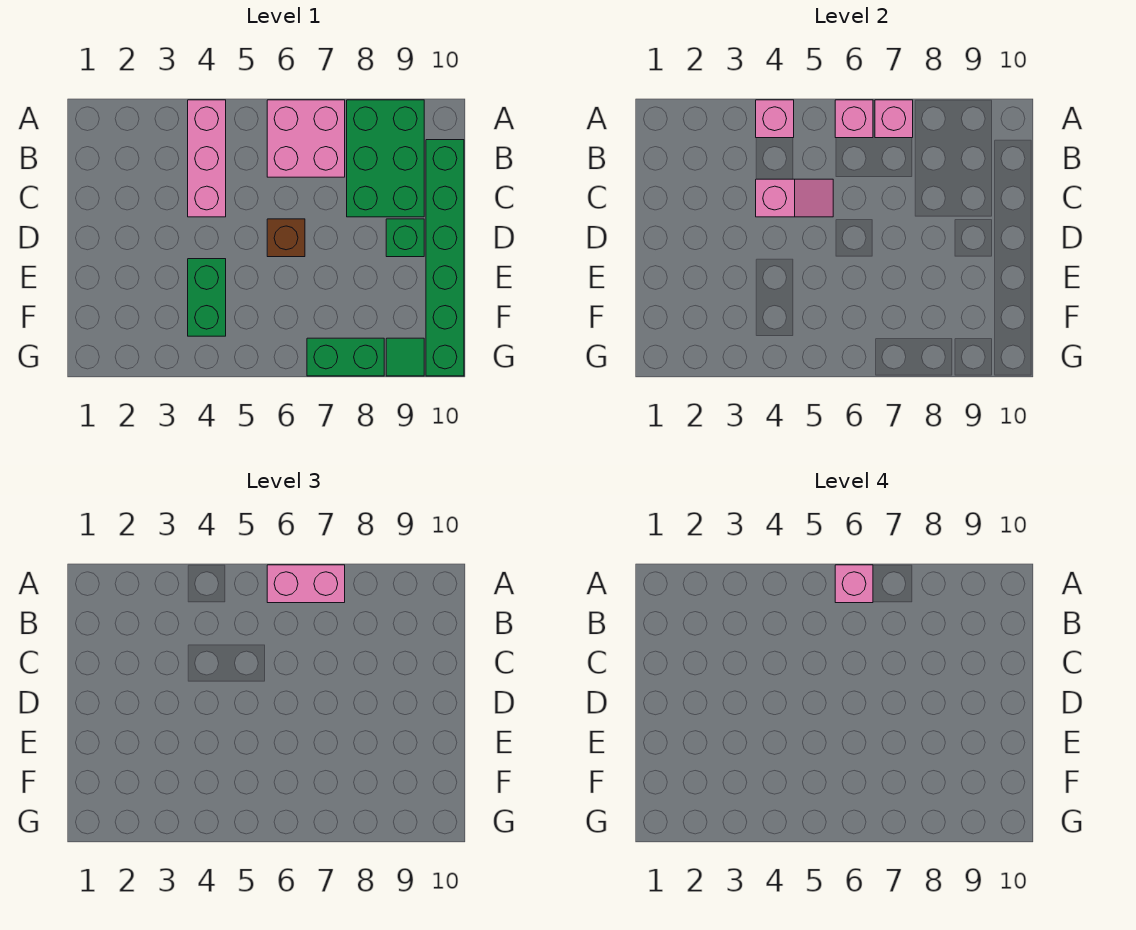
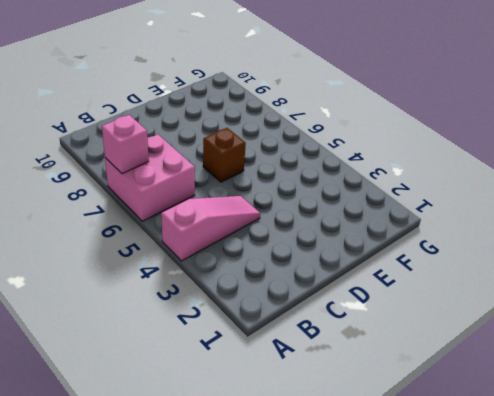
pink slope A4:C4 level 1 top A -> pink brick A4:C4 level 1
none -> green brick A8:C9 level 1
none -> green brick B10:G10 level 1
none -> green brick D9 level 1

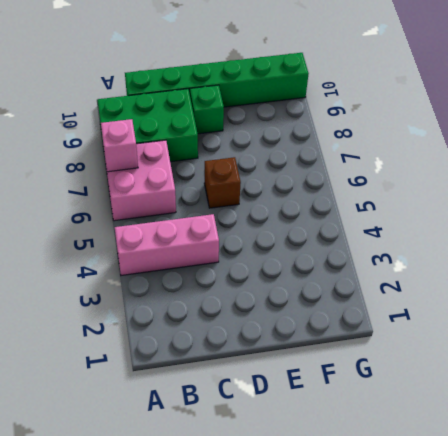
none -> green brick E4:F4 level 1
none -> green brick G7:G8 level 1
none -> green tile G9 level 1

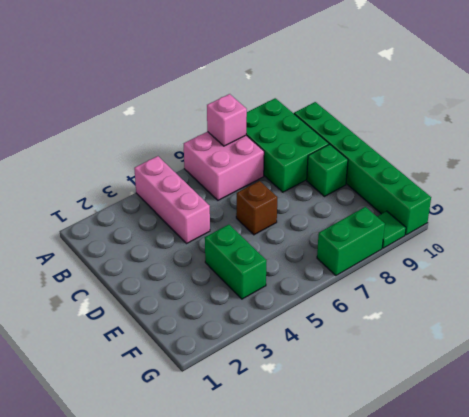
none -> pink brick A4 level 2
none -> pink brick A6 level 2
none -> pink slope C4:C5 level 2 top 4

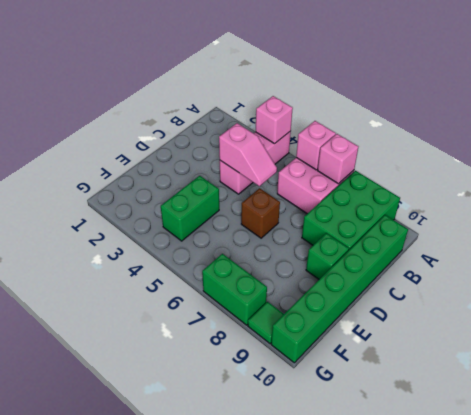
none -> pink brick A6:A7 level 3
none -> pink brick A6 level 4

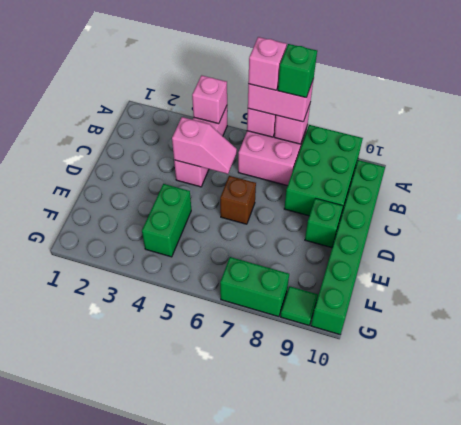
green brick A7 level 4 -> none

